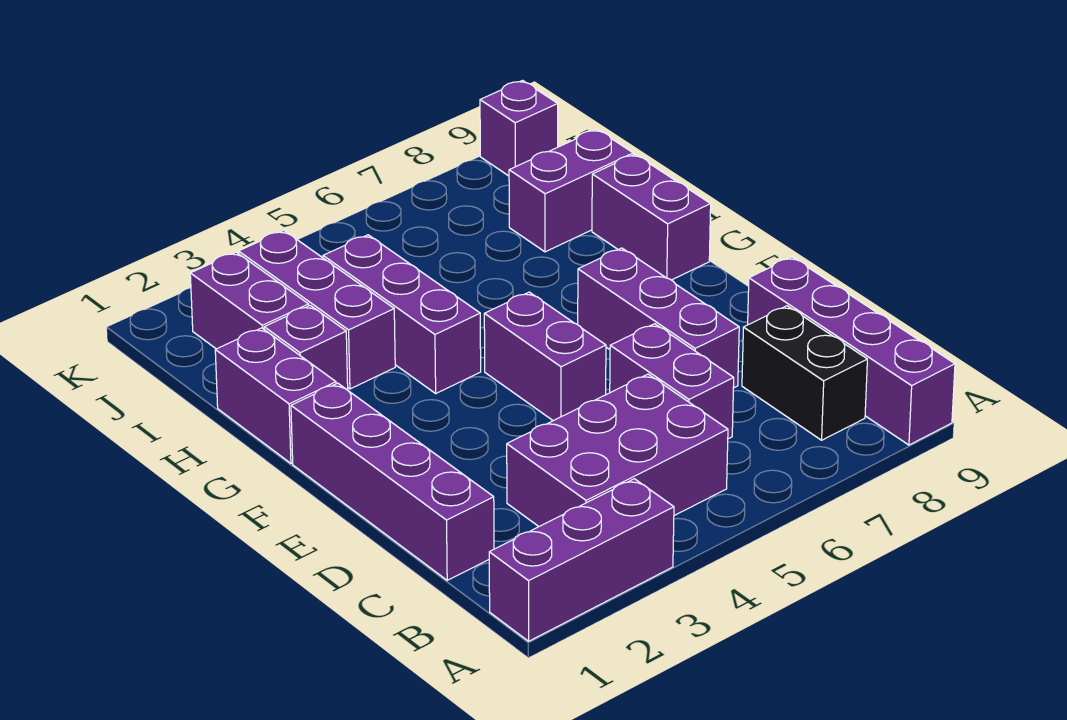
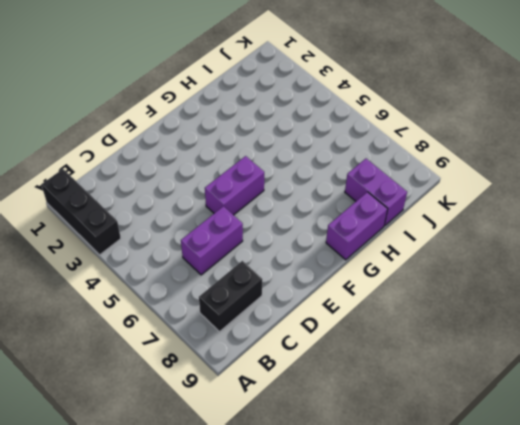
black brick A1:A3 level 1 -> purple brick A1:A3 level 1
none -> purple brick A9:D9 level 1
none -> purple brick B3:C5 level 1
none -> purple brick C1:F1 level 1

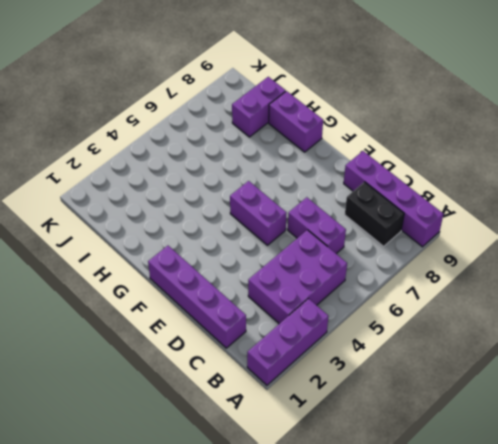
none -> purple brick D7:F7 level 1
none -> purple brick G1:H1 level 1
none -> purple brick G4:I4 level 1

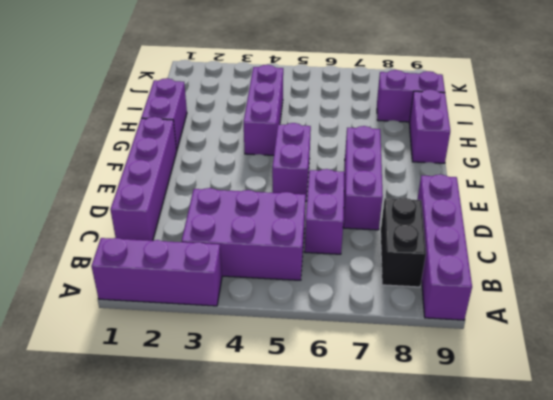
none -> purple brick H2 level 1
none -> purple brick H3:J3 level 1
none -> purple brick I2:J2 level 1

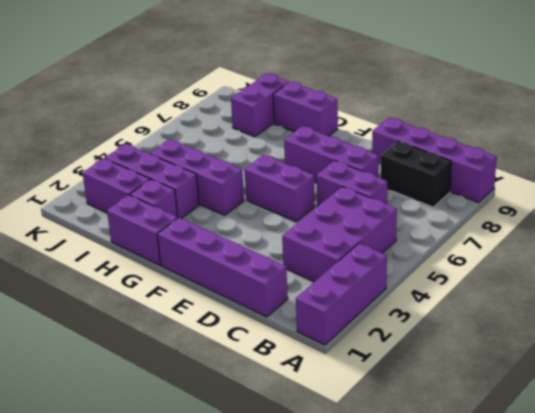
none -> purple brick K9 level 1

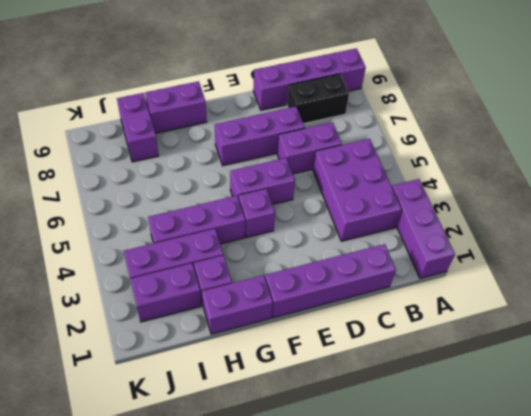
purple brick F4 level 1 -> purple brick K9 level 1

